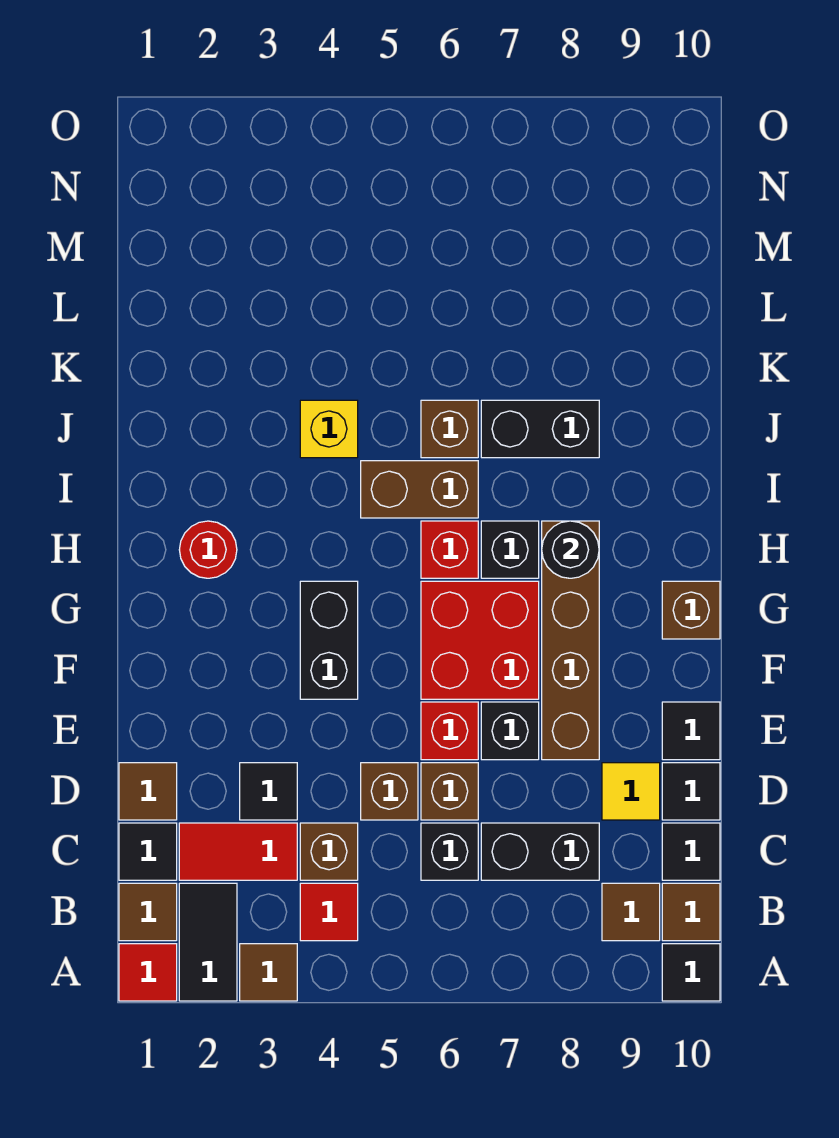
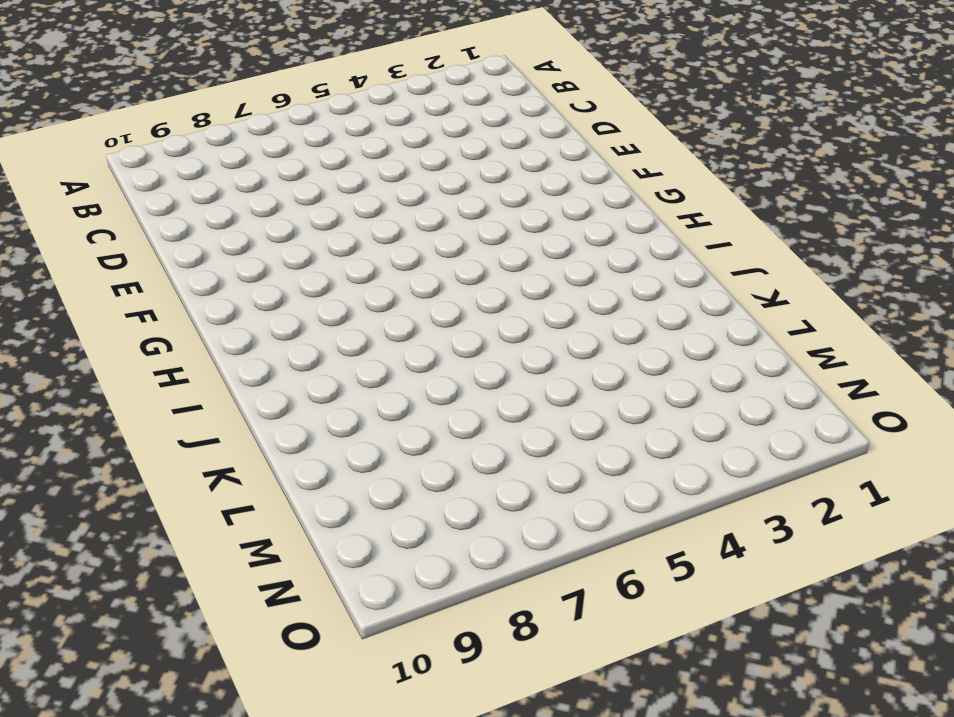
none -> red tile A1 level 1
none -> black tile A2:B2 level 1
none -> brown tile A3 level 1
none -> black tile A10 level 1

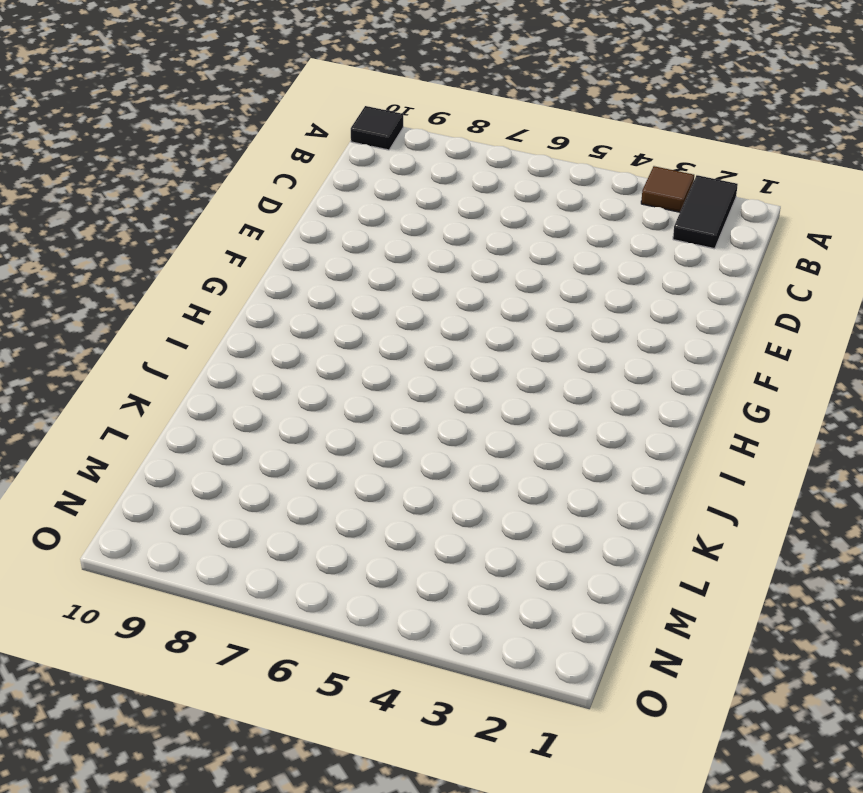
none -> red tile A1 level 1
none -> brown tile B1 level 1
none -> red tile B4 level 1
none -> brown tile B9 level 1

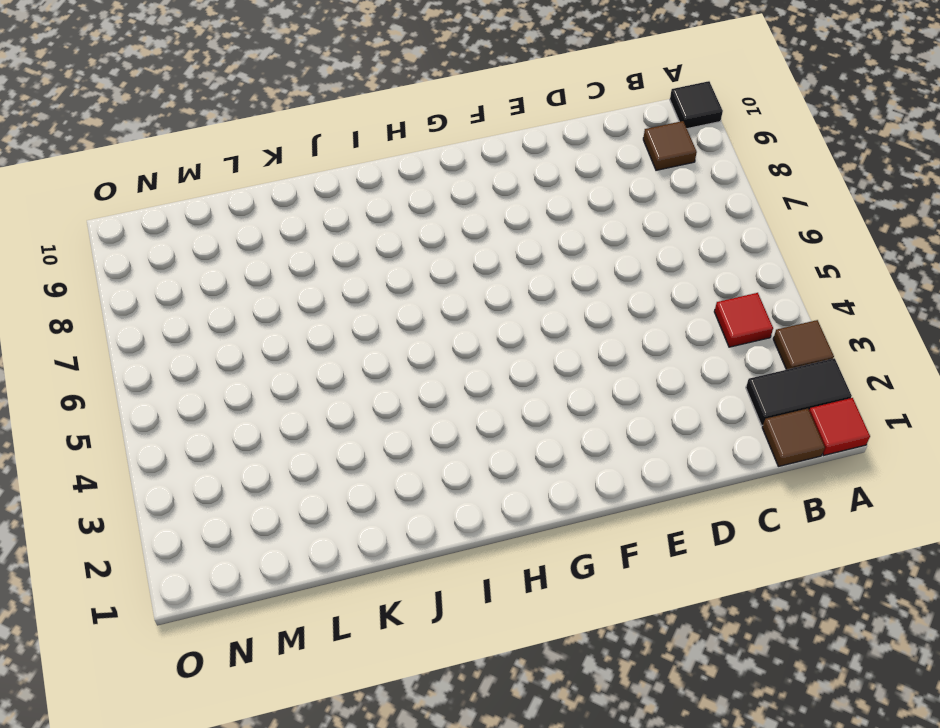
none -> brown tile B10 level 1
none -> black tile C1 level 1
none -> red tile C2:C3 level 1
none -> brown brick C4 level 1

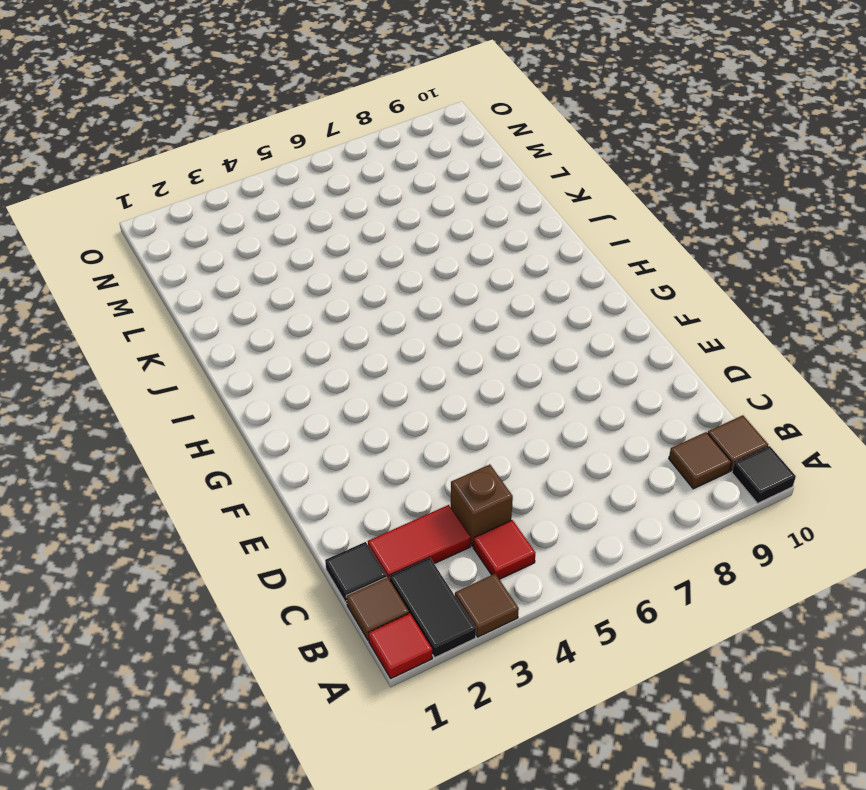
none -> black brick C6 level 1
none -> black brick C7:C8 level 1
none -> black tile C10 level 1
none -> brown tile D1 level 1

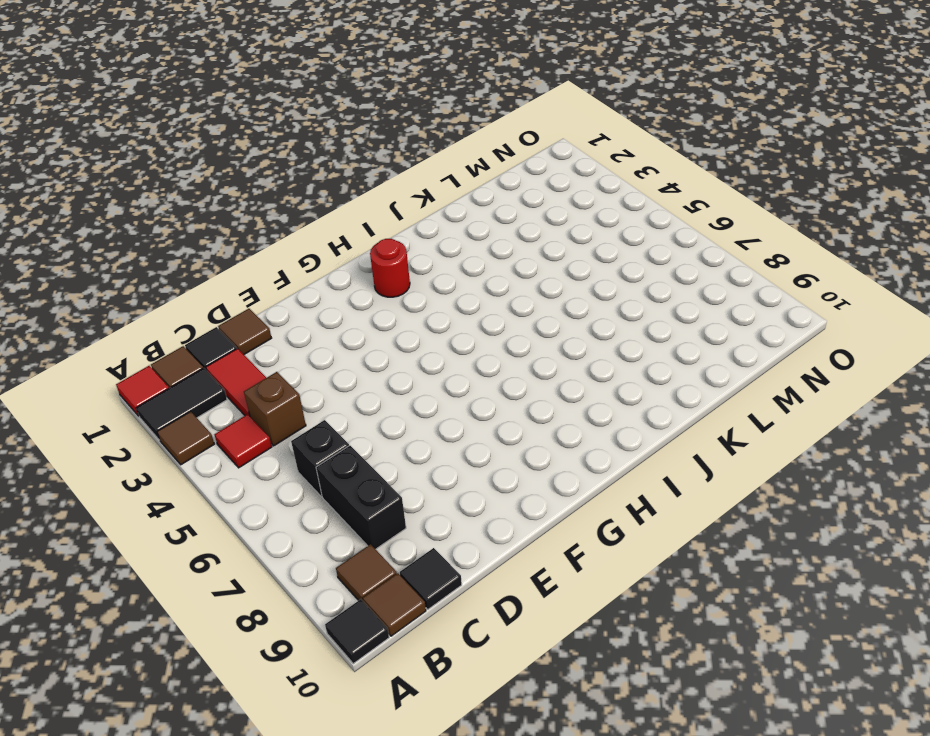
none -> black tile D3 level 1
none -> brown brick D5 level 1
none -> brown brick D6 level 1
none -> yellow tile D9 level 1

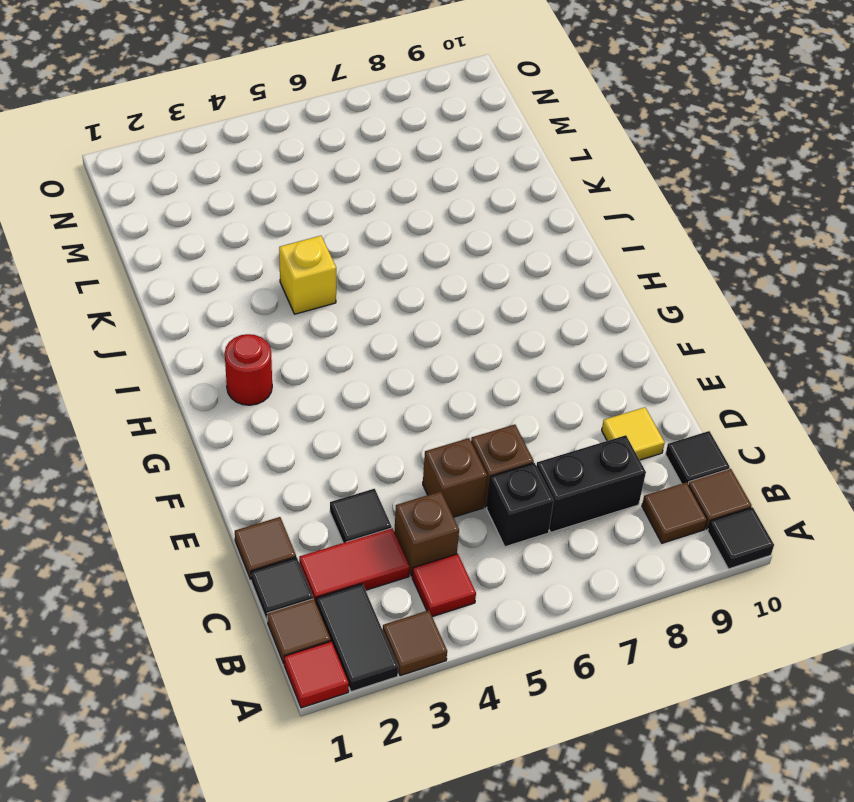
none -> black tile D10 level 1
none -> red brick E6 level 1
none -> black brick E7 level 1
none -> brown brick E8:H8 level 1

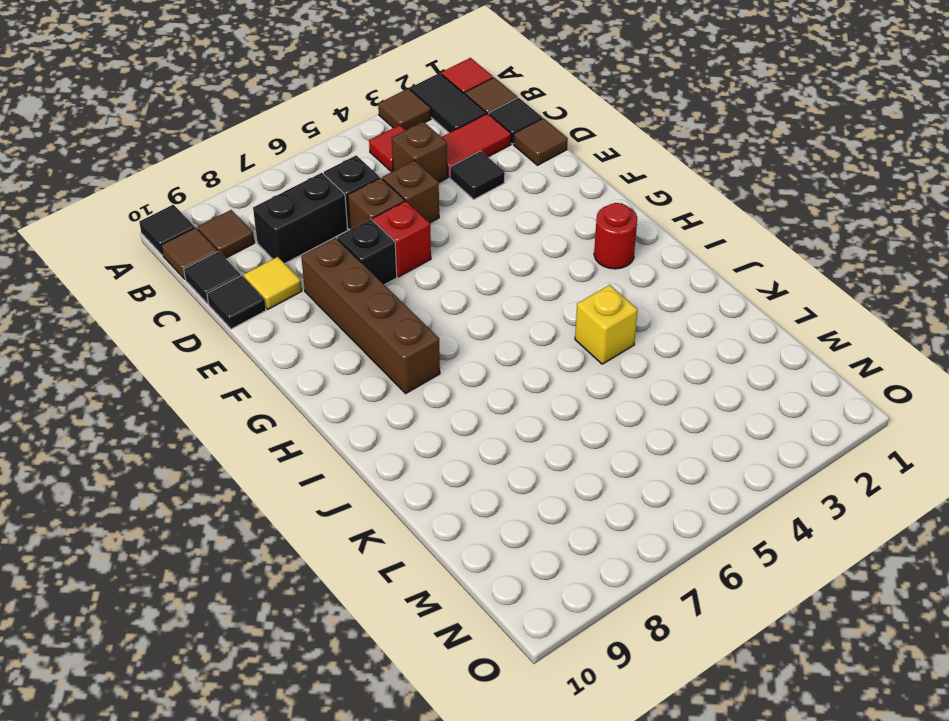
none -> black tile E10 level 1
none -> black brick F4:G4 level 1
none -> red brick F6:G7 level 1
none -> brown brick G10 level 1

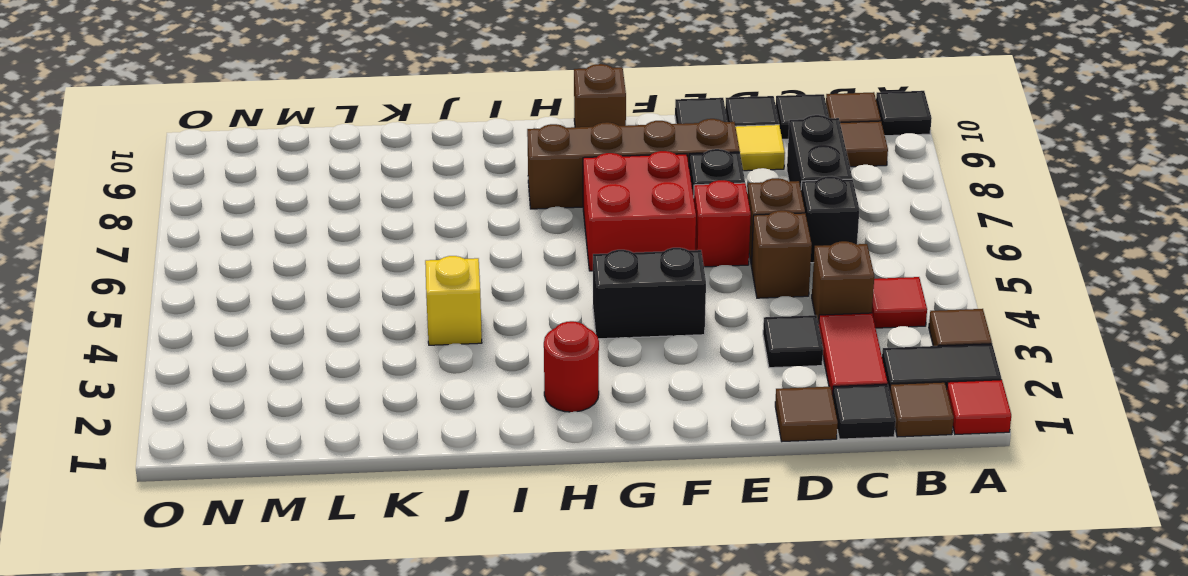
none -> red brick H6 level 1
none -> black brick H7 level 1
none -> brown brick I5:I6 level 1
none -> brown brick J6 level 1

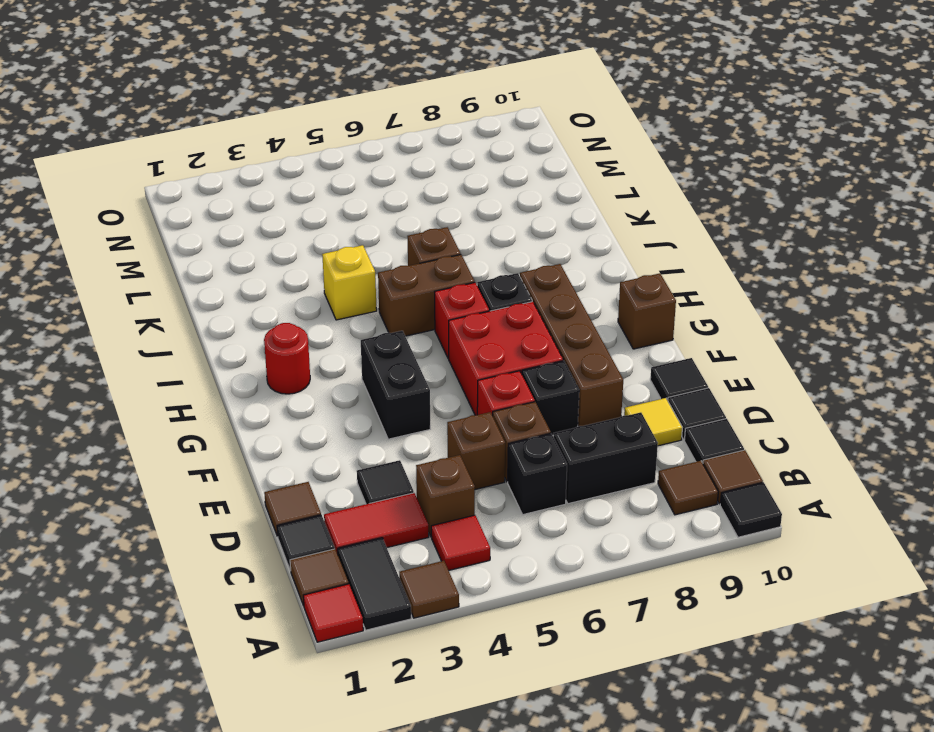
none -> black brick J7:J8 level 1
none -> black round brick H8 level 2

